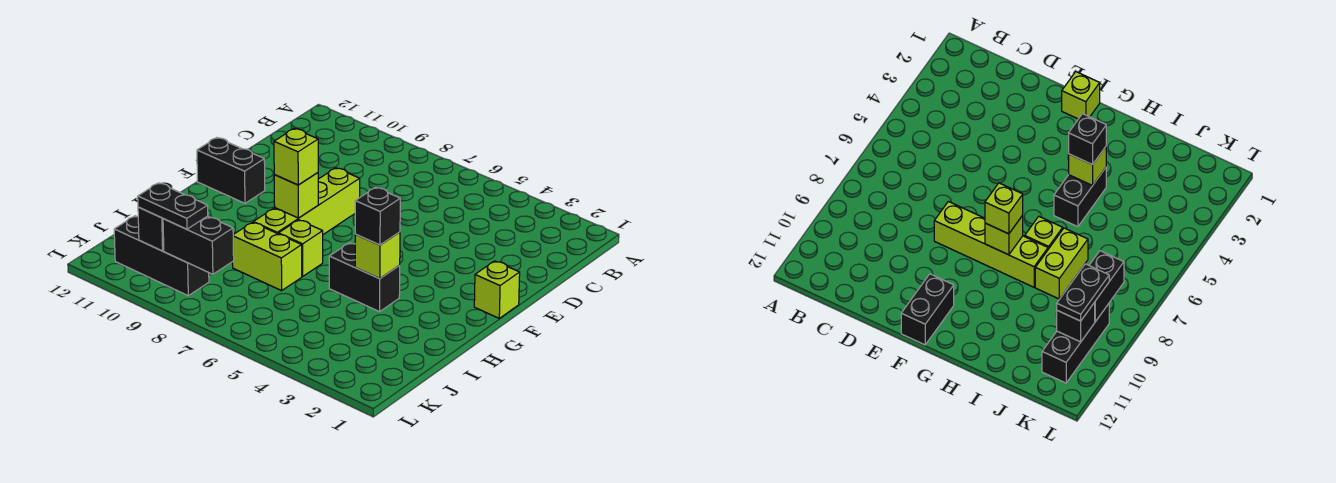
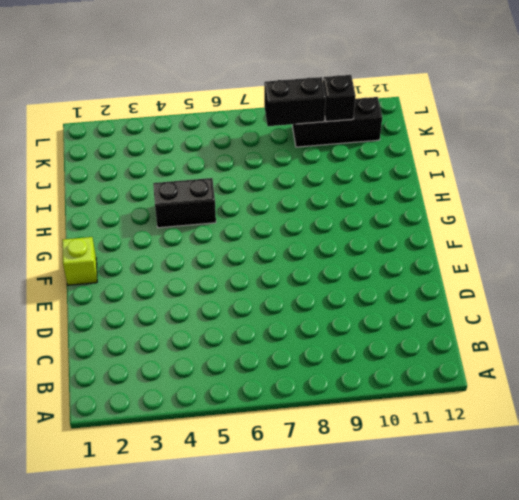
none -> lime brick E8:H8 level 1
none -> black brick F11:F12 level 1
none -> lime brick H7 level 1

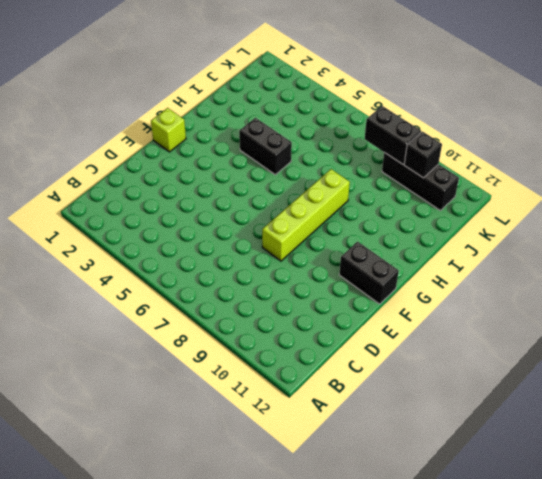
none -> lime brick H7 level 1
none -> lime brick I7:I8 level 1
none -> lime brick G8 level 2

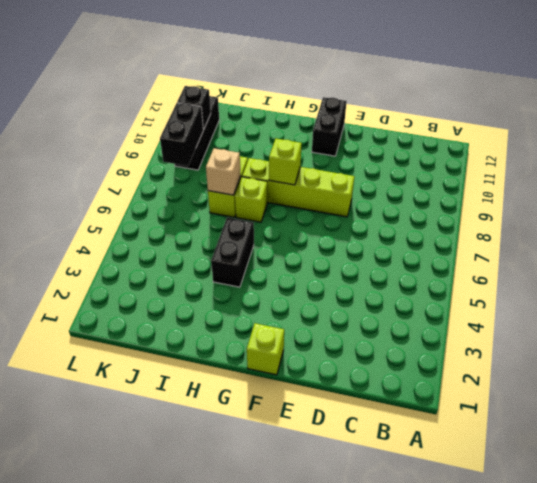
tan brick I7 level 2 -> none
none -> lime brick H4 level 2
none -> lime brick G8 level 3
none -> black brick H4 level 3

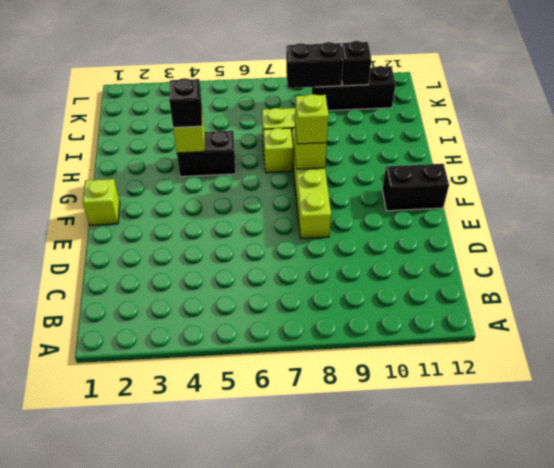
none -> black plate K9:K10 level 3

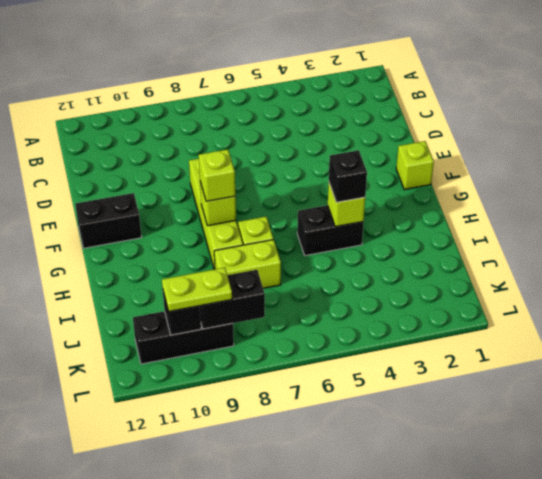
lime plate K9:K10 level 3 -> black plate K9:K10 level 3

